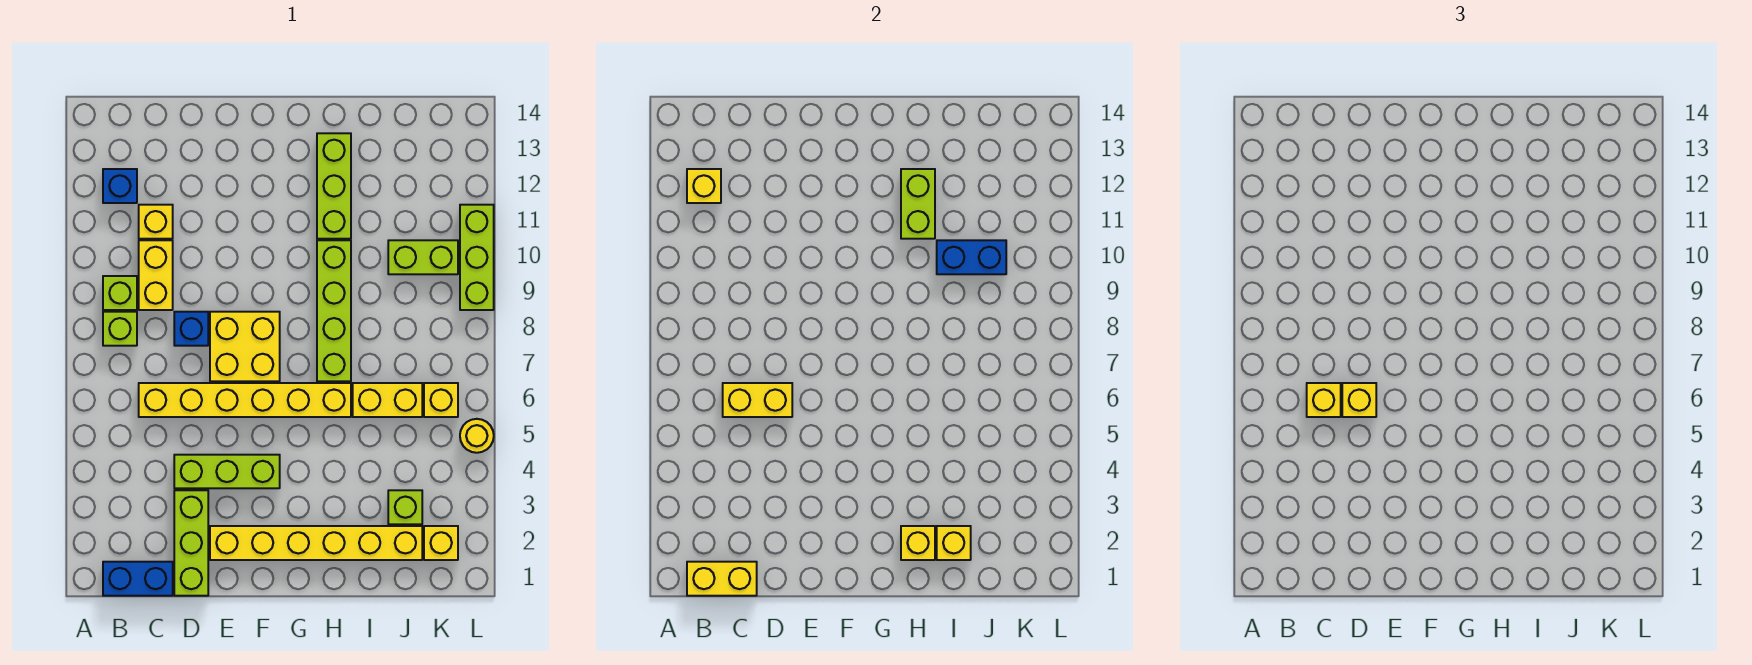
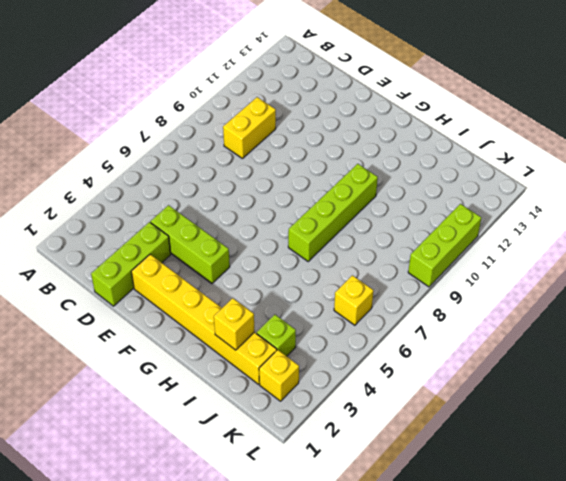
none -> blue brick B1:C1 level 1
none -> lime brick B8 level 1
none -> lime brick B9 level 1
none -> blue brick B12 level 1

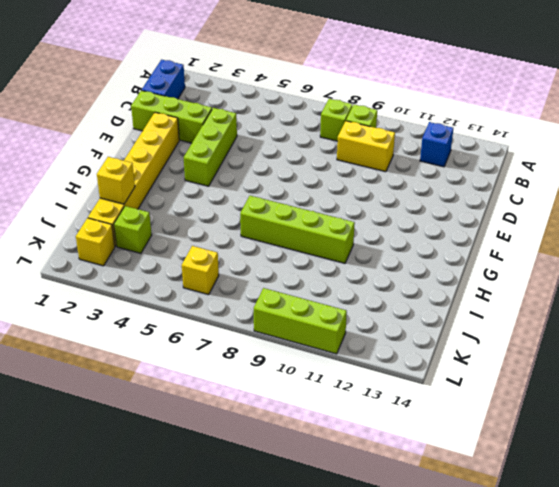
none -> yellow brick C6:H6 level 1
none -> yellow brick C11 level 1
none -> blue brick D8 level 1
none -> yellow brick E7:F8 level 1

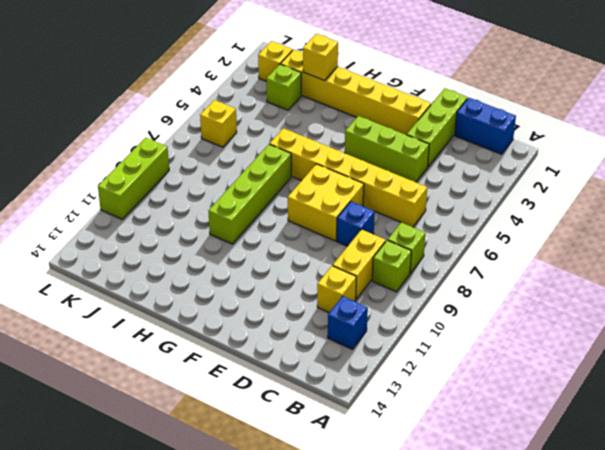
none -> lime brick H11:H13 level 1
none -> yellow brick I6:J6 level 1
none -> lime brick J10:K10 level 1
none -> yellow round brick L5 level 1

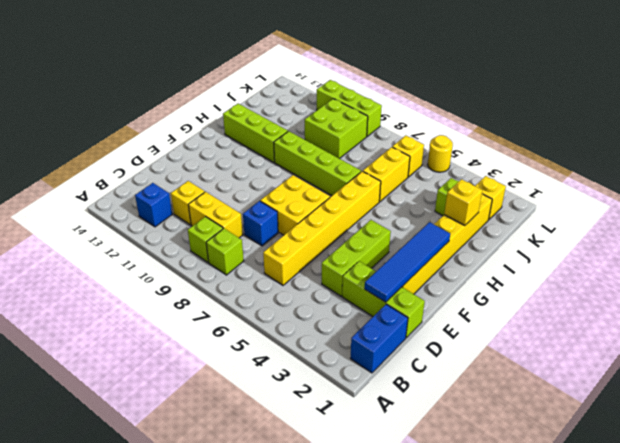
blue tile D2:G2 level 2 -> none
lime brick J9:K10 level 1 -> lime brick J10:K10 level 1
none -> yellow brick B1:C1 level 2
none -> yellow brick B12 level 2
none -> yellow brick C6:D6 level 2
none -> yellow brick H2 level 2

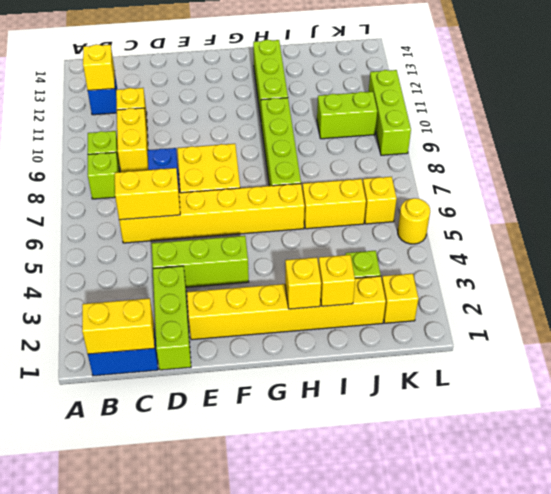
none -> lime brick H11:H12 level 2
none -> blue brick I10:J10 level 2
none -> yellow brick C6 level 3
none -> yellow brick D6 level 3

